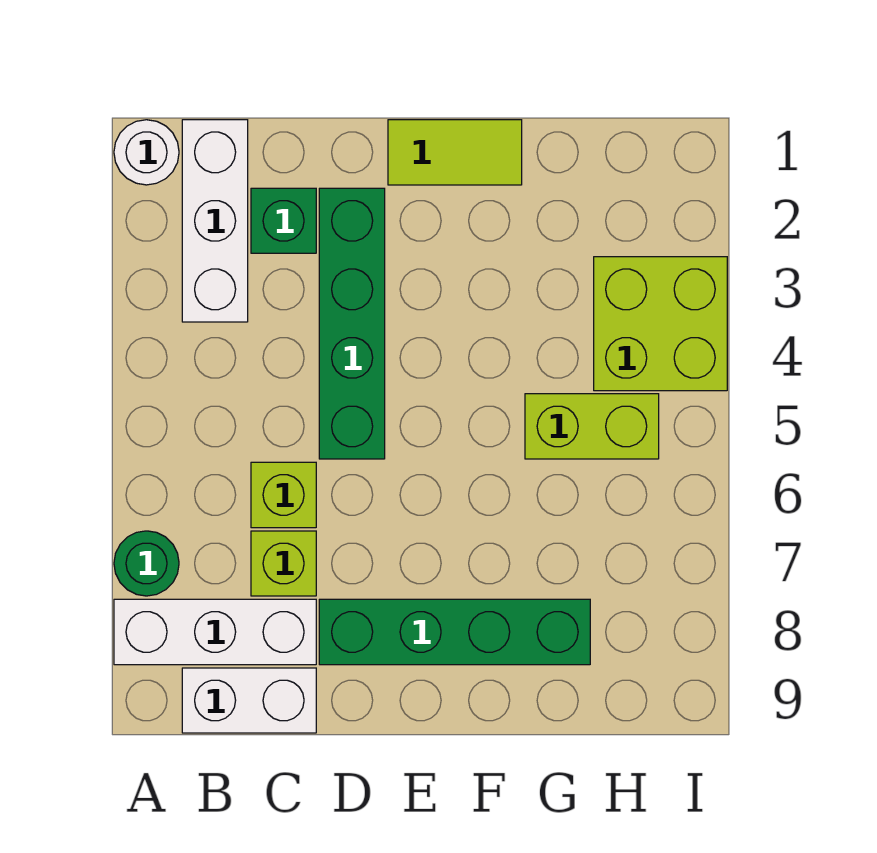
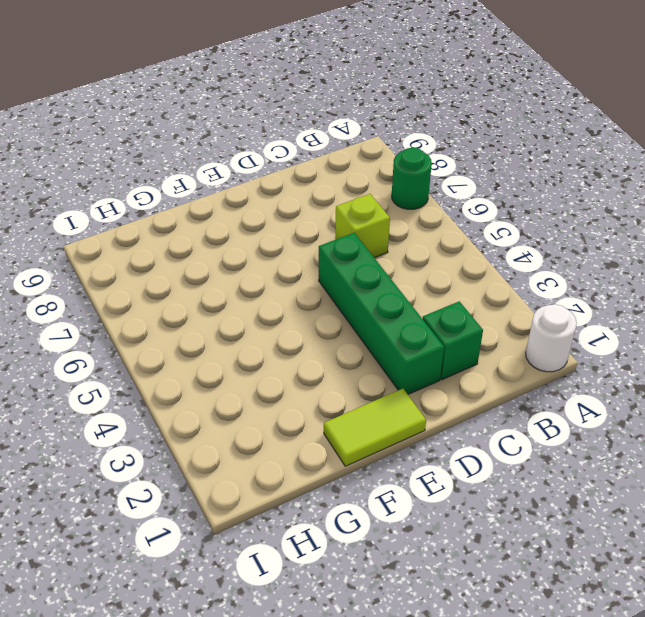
none -> white brick A8:C8 level 1
none -> white brick B1:B3 level 1
none -> white brick B9:C9 level 1

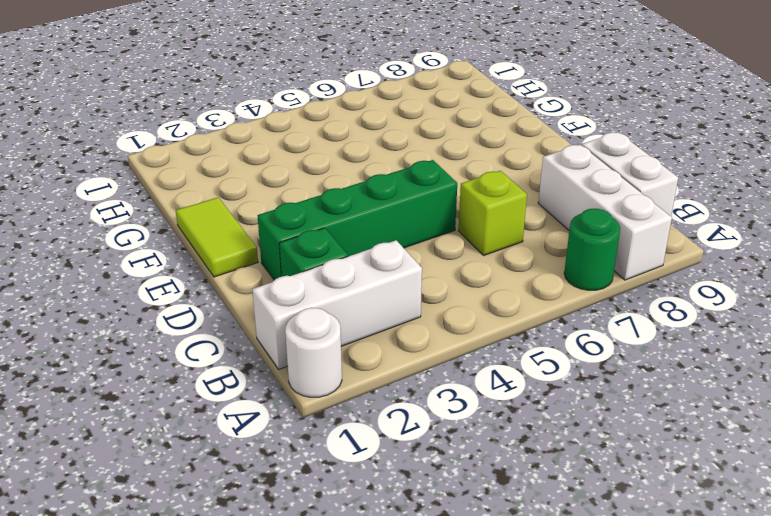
none -> lime brick C7 level 1
none -> green brick D8:G8 level 1
none -> lime brick G5:H5 level 1

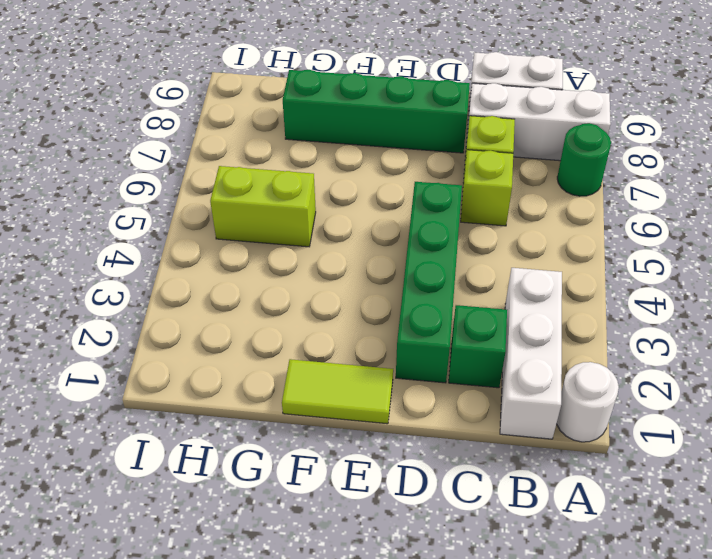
none -> lime brick H3:I4 level 1

